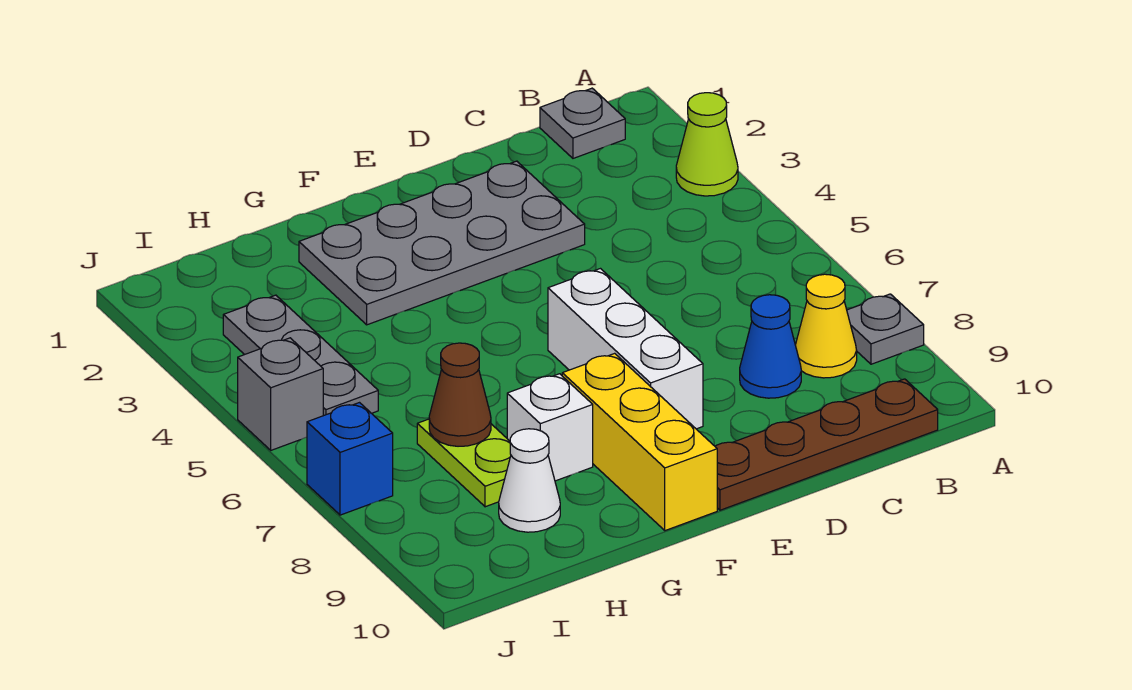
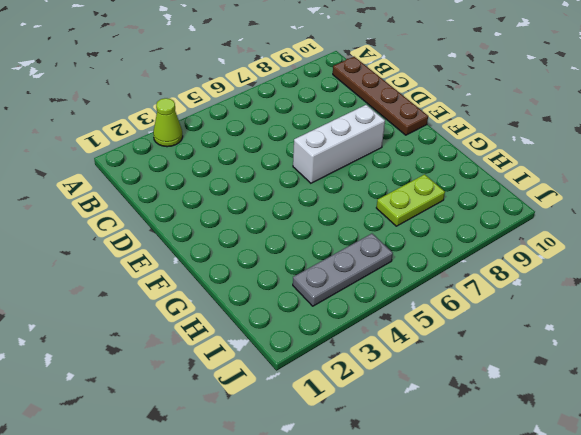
none -> grey plate A8 level 1
none -> grey plate B1 level 1
none -> yellow cone B8 level 1

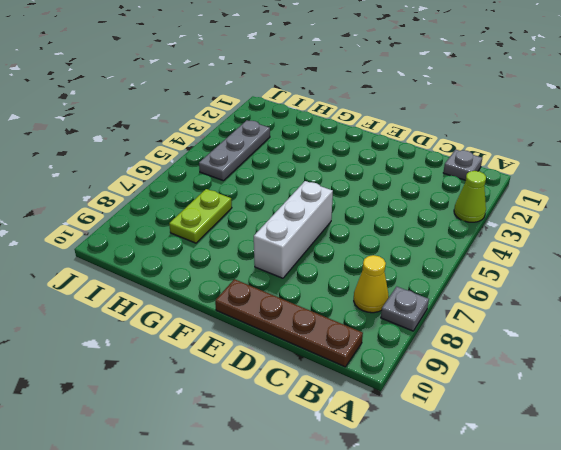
none -> blue cone C8 level 1
none -> grey plate D2:G3 level 1
none -> yellow brick F8:F10 level 1

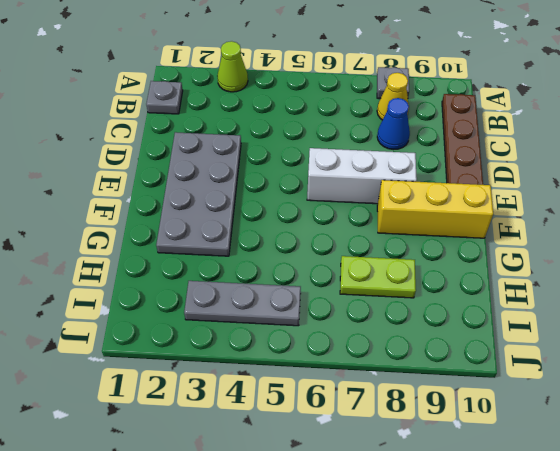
none -> white brick G8 level 1
none -> white cone H9 level 1
none -> grey brick J5 level 1

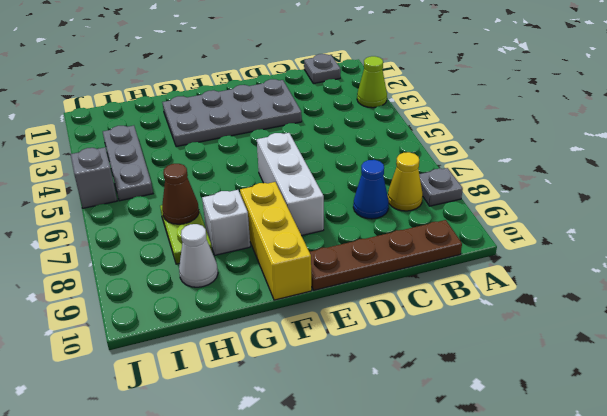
none -> blue brick J7 level 1

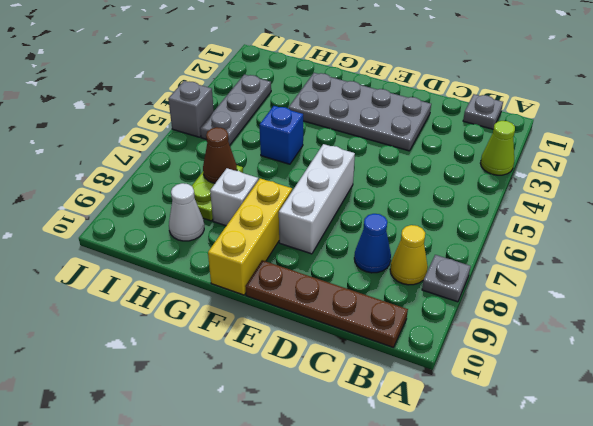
blue brick G5 level 1 -> blue brick J7 level 1

